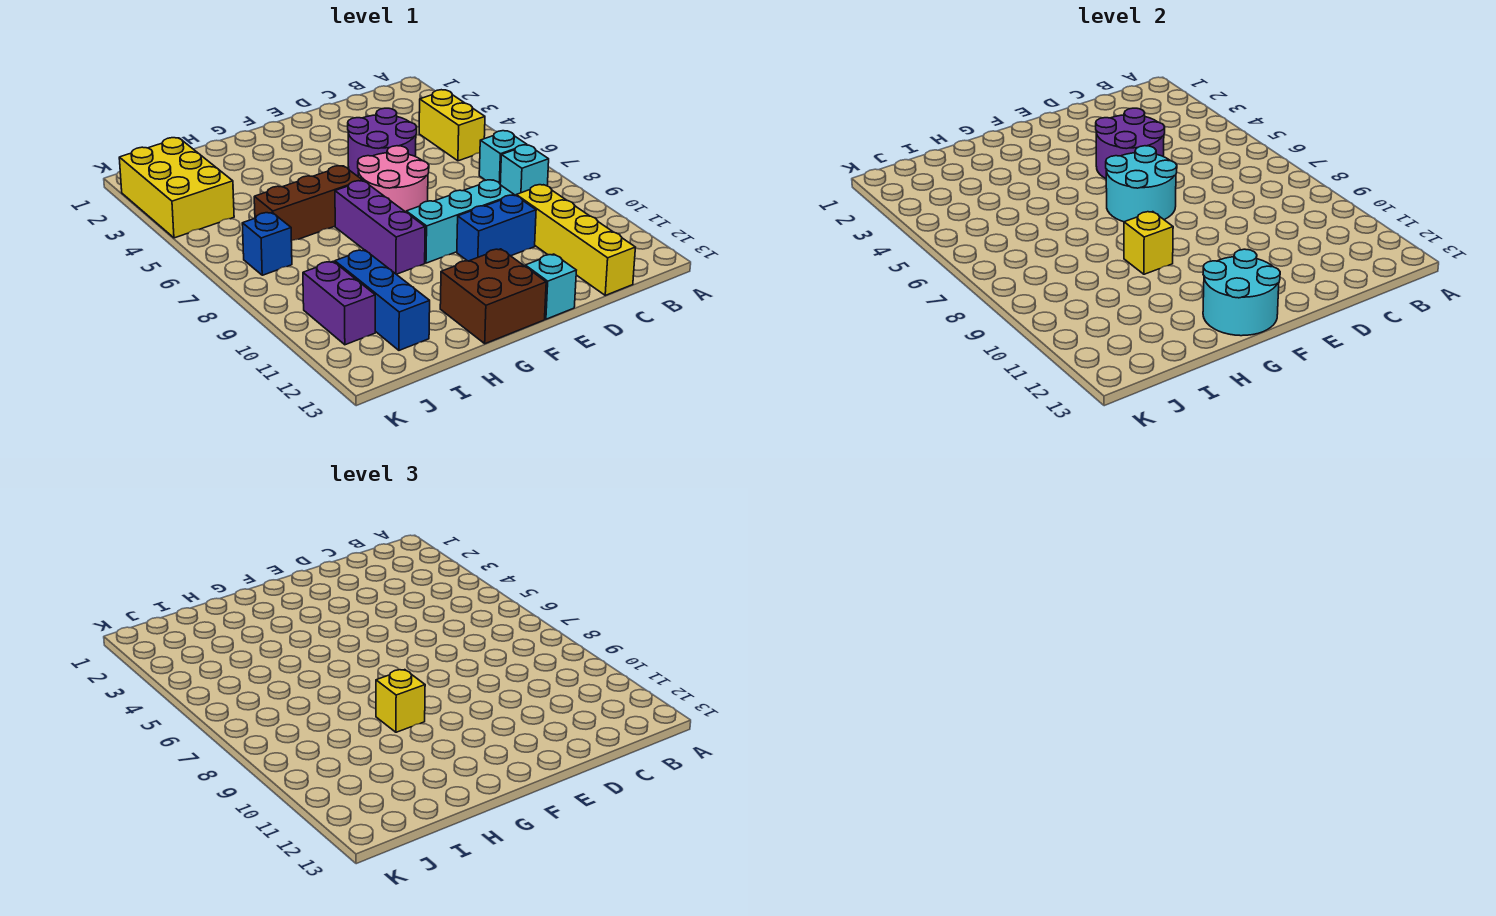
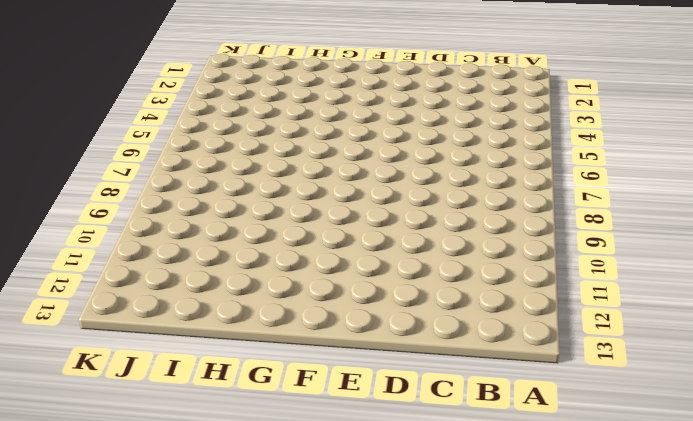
none -> yellow brick B4:B5 level 1
none -> cyan brick B7 level 1
none -> cyan brick B8 level 1

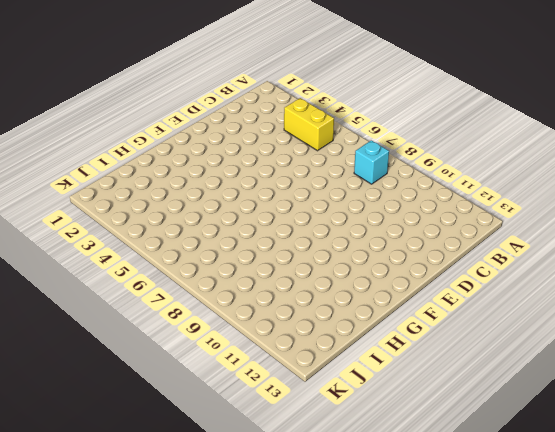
none -> cyan brick B7 level 1
none -> yellow brick C10:C13 level 1
none -> purple round brick D4:E5 level 1

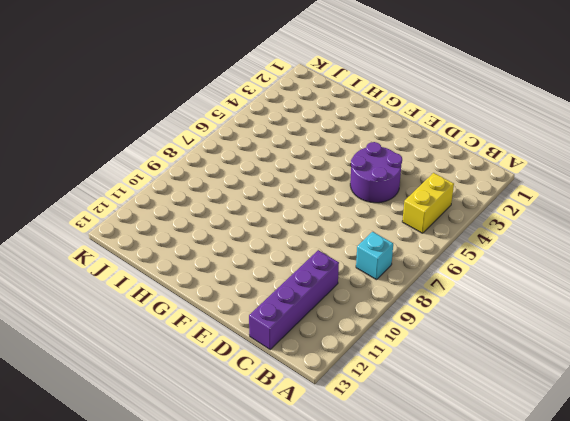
purple brick C10:C13 level 1 -> yellow brick C10:C13 level 1
none -> cyan brick B7 level 1
none -> cyan brick D9:F9 level 1
none -> blue brick D10:E10 level 1

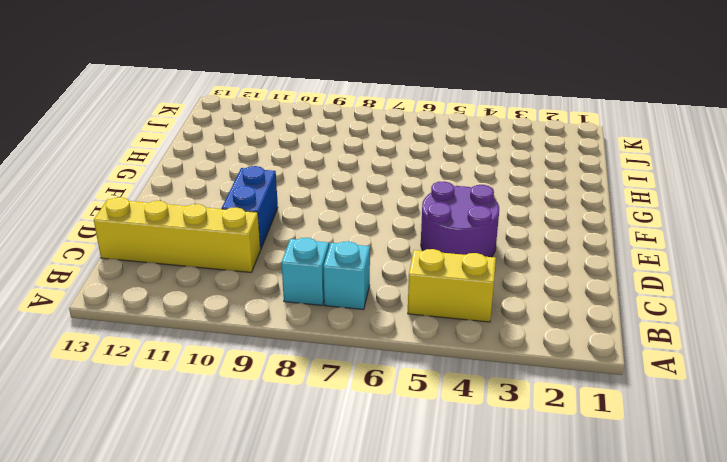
none -> cyan brick D9:F9 level 1
none -> pink round brick E6:F7 level 1
none -> cyan brick E13 level 1

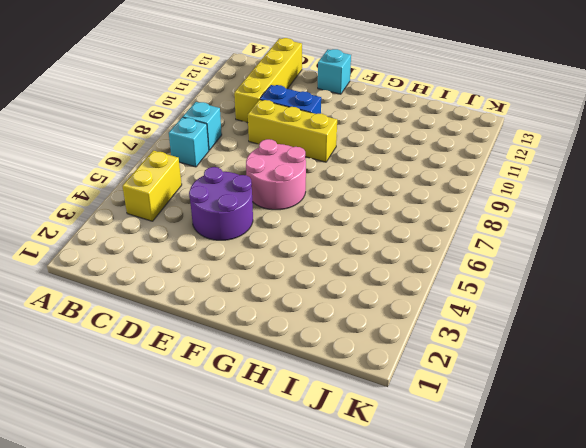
yellow brick D9:F9 level 1 -> cyan brick D9:F9 level 1
none -> brown brick F12:G13 level 1
none -> brown brick G6:I6 level 1
none -> purple brick G7:G9 level 1

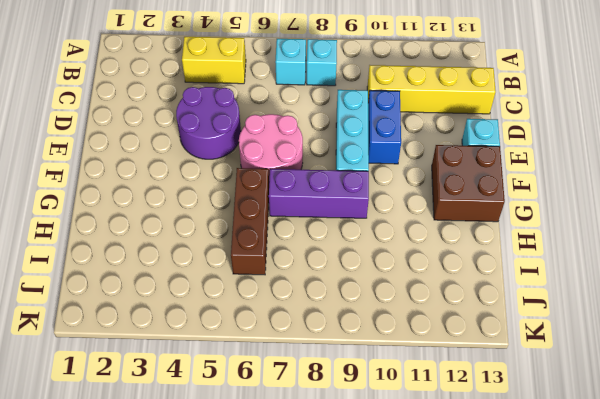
none -> blue brick I10:I12 level 1
none -> yellow brick J2:K4 level 1
none -> blue brick J7 level 1

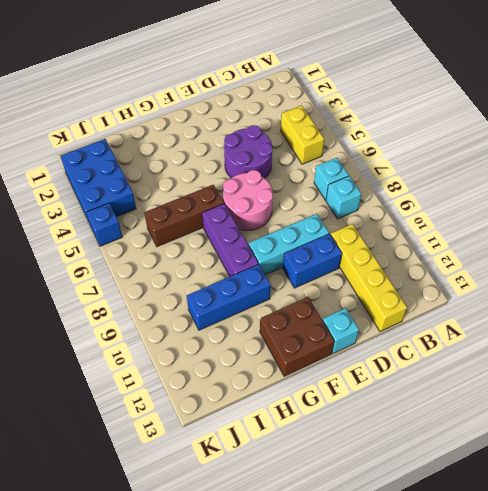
blue brick G10:I10 level 1 -> blue brick I10:I12 level 1
blue brick J2:K4 level 1 -> yellow brick J2:K4 level 1
blue brick K5 level 1 -> blue brick J7 level 1
none -> purple brick J10:J11 level 1
none -> purple round brick D4:E5 level 2
none -> cyan round brick E6:F7 level 2

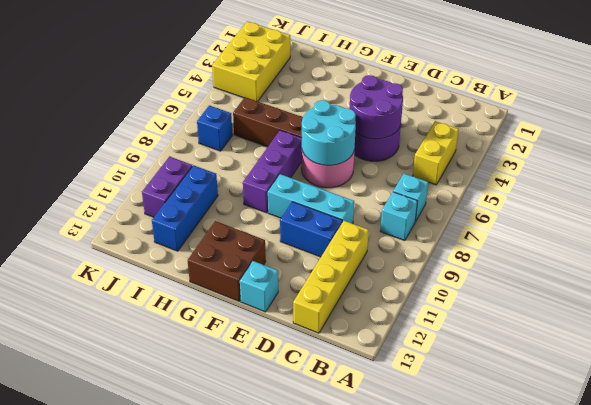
none -> cyan round brick F12:G13 level 2
none -> yellow brick G9 level 2
none -> yellow brick G9 level 3

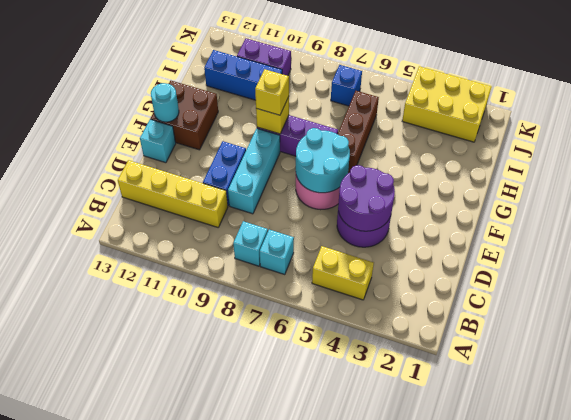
cyan round brick F13 level 2 -> cyan round brick F12:G13 level 2

